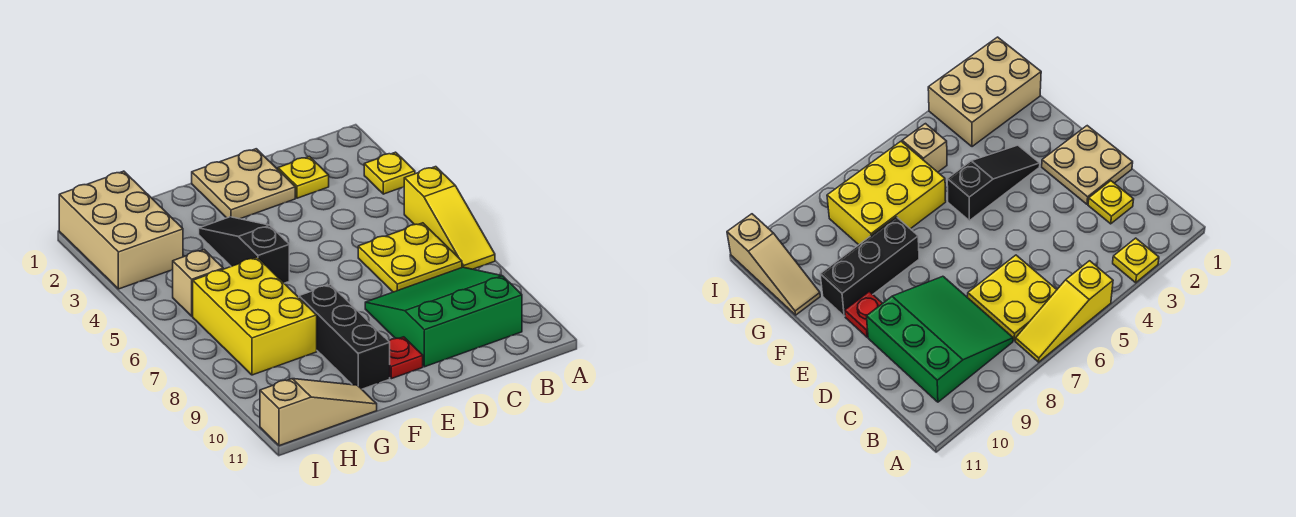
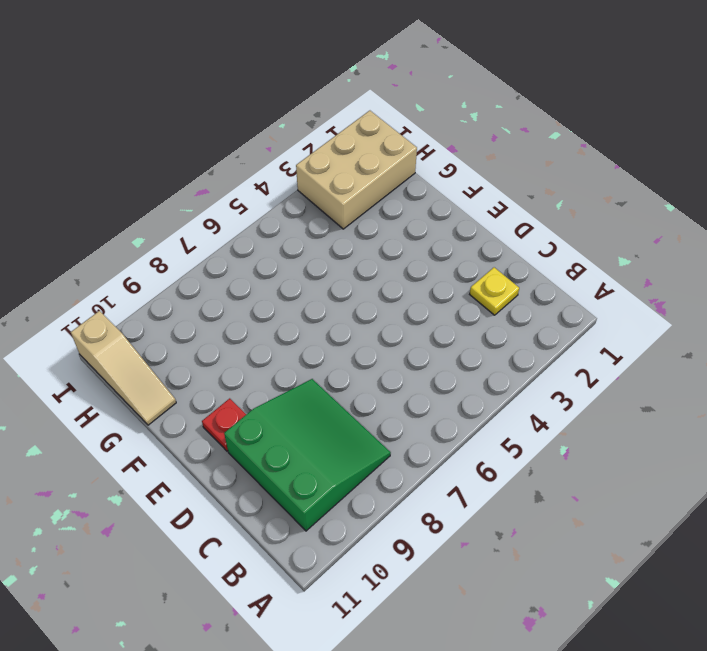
none -> yellow plate A3 level 1
none -> yellow slope A5:A7 level 1 top 5
none -> yellow plate B6:C7 level 1

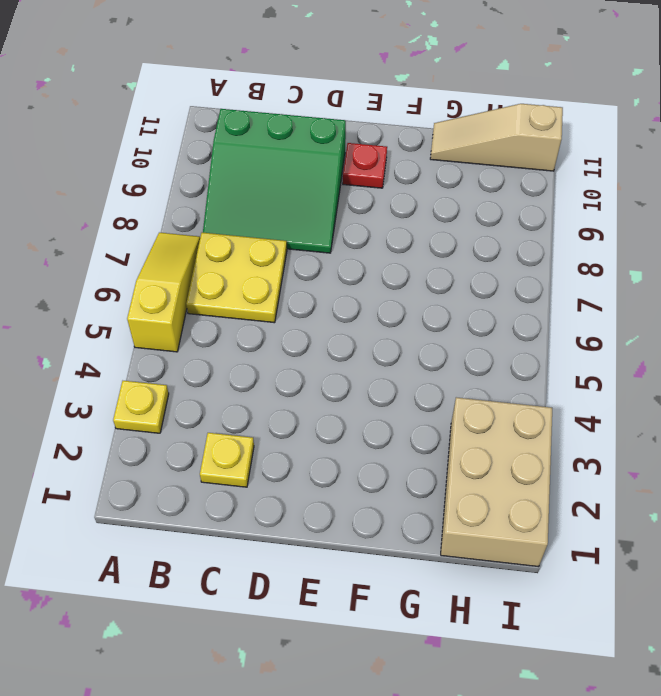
none -> tan plate D1:E2 level 1
none -> black slope F3:F5 level 1 top 5
none -> black brick F8:F10 level 1

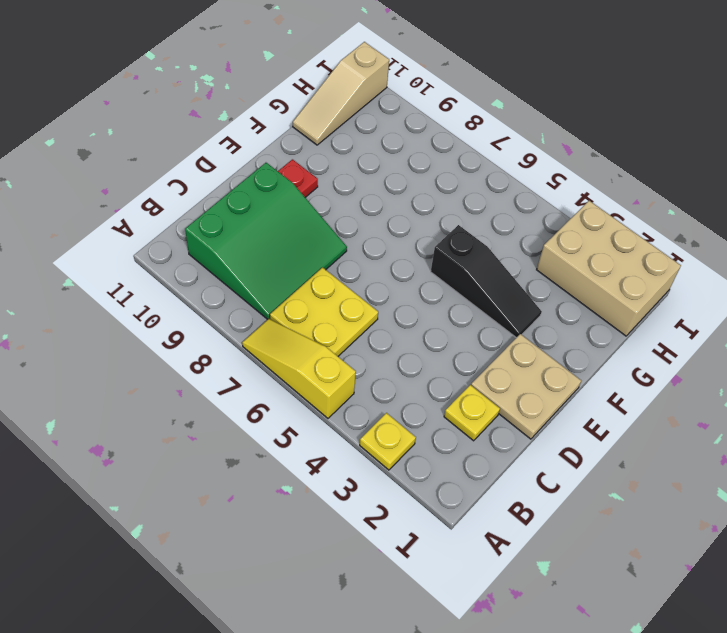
none -> black brick F8:F10 level 1
none -> yellow brick G6:H8 level 1
none -> tan brick H5 level 1

